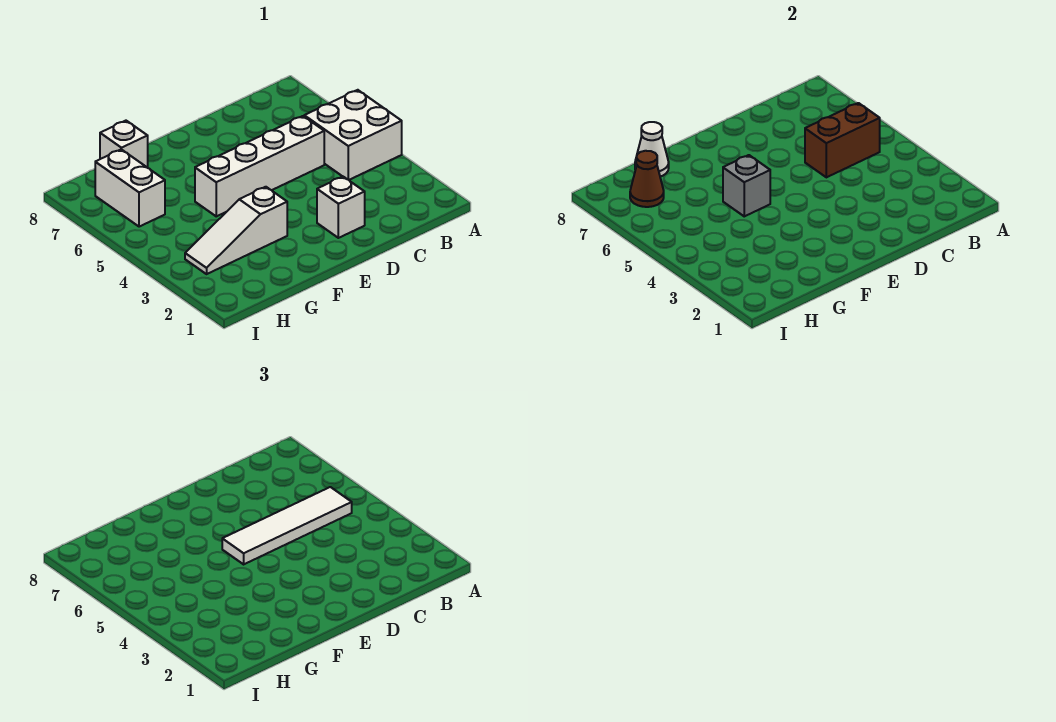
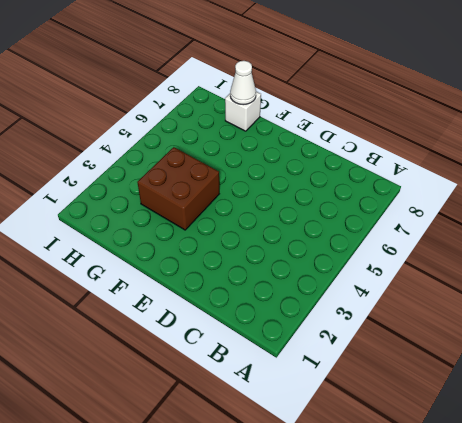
brown brick F3:G4 level 1 -> white slope F3:H3 level 1 top F
none -> white brick A4:B5 level 1
none -> white brick C5:F5 level 1

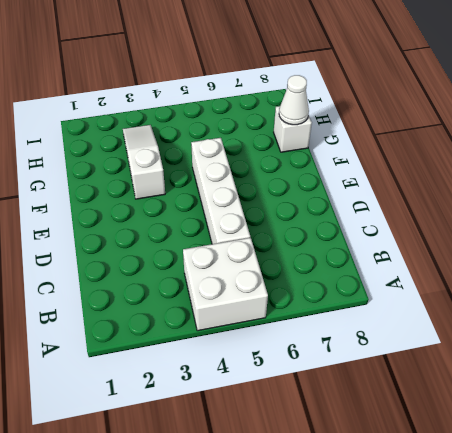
none -> white brick D2 level 1
none -> white brick H6:H7 level 1

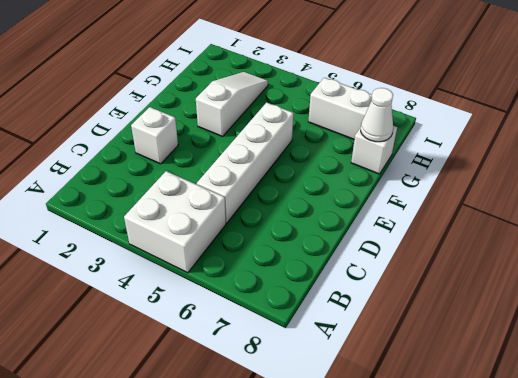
none -> brown brick B5:C5 level 2
none -> grey brick F5 level 2

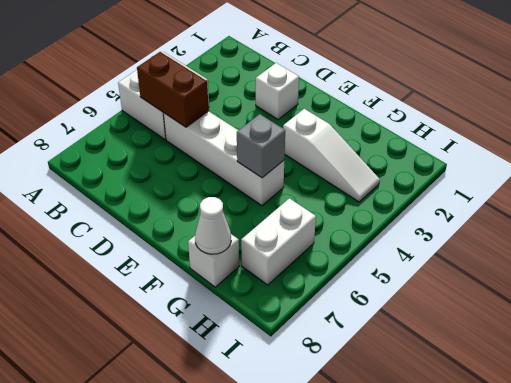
none -> brown cone H7 level 2
none -> white tile B5:E5 level 3

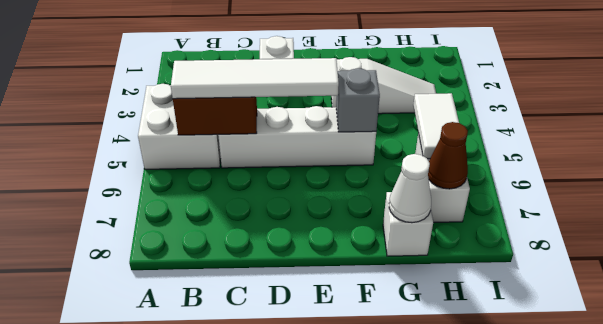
white tile H5:H6 level 2 -> none

